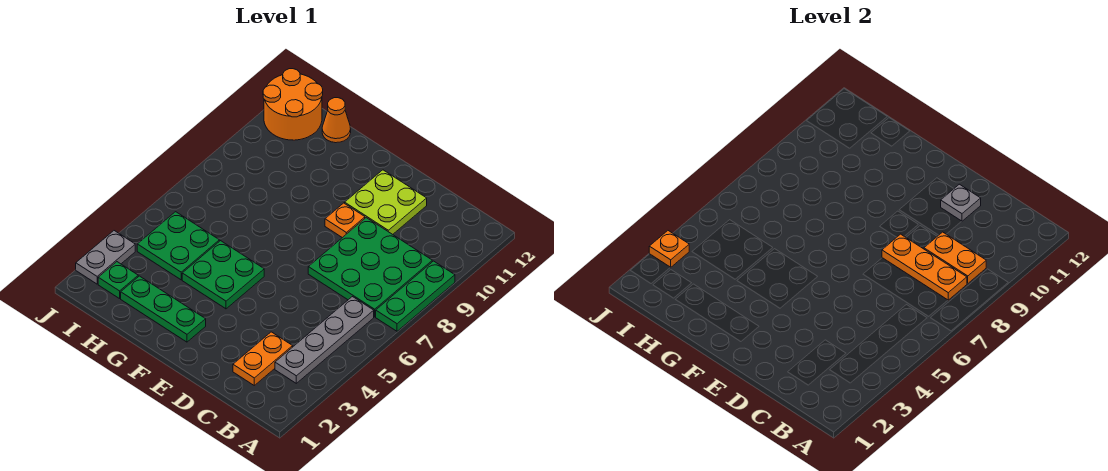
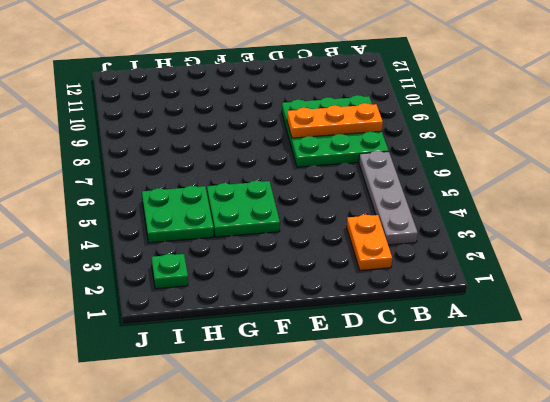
none -> green plate A7:A9 level 1
none -> lime plate D10:E11 level 1
none -> orange plate E9 level 1

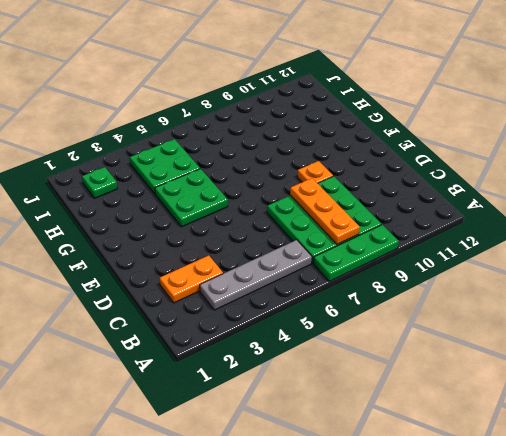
none -> lime plate D10:E11 level 1
none -> green plate F2:H2 level 1
none -> orange cone H12 level 1

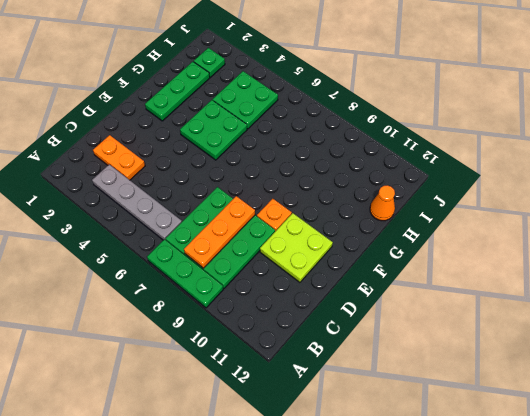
none -> orange round brick I11:J12 level 1
none -> grey plate J2:J3 level 1
none -> orange plate B9:C9 level 2

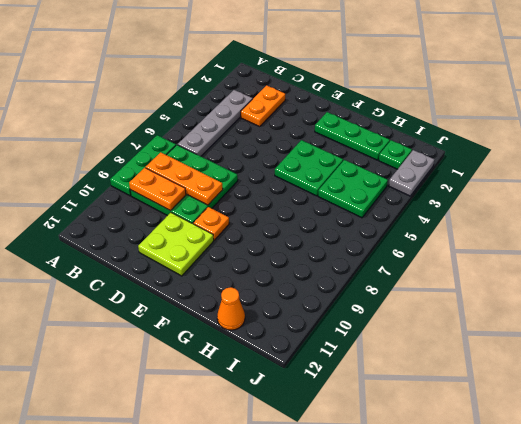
none -> orange round brick I11:J12 level 1
none -> grey plate D11 level 2
none -> orange plate J3 level 2

